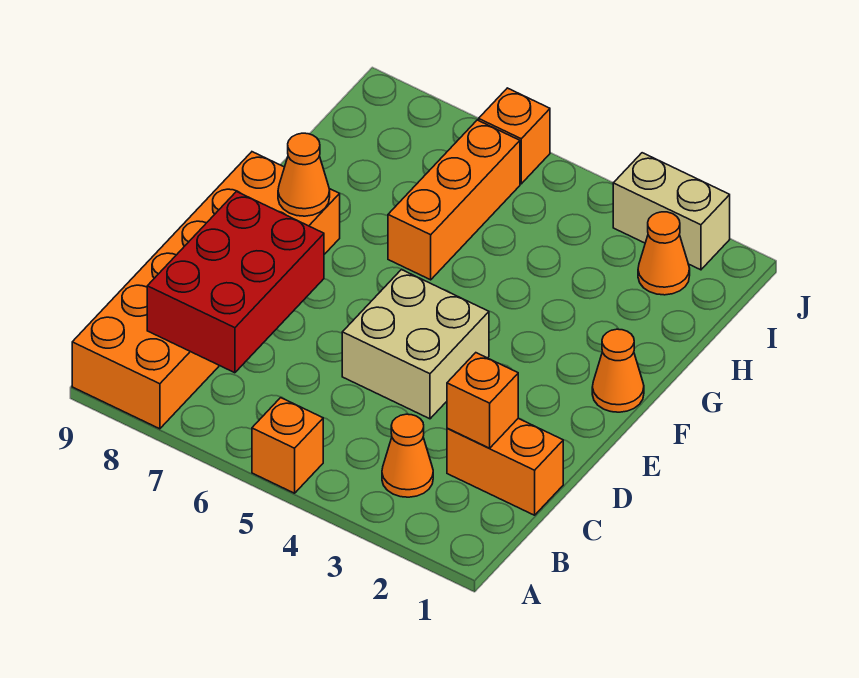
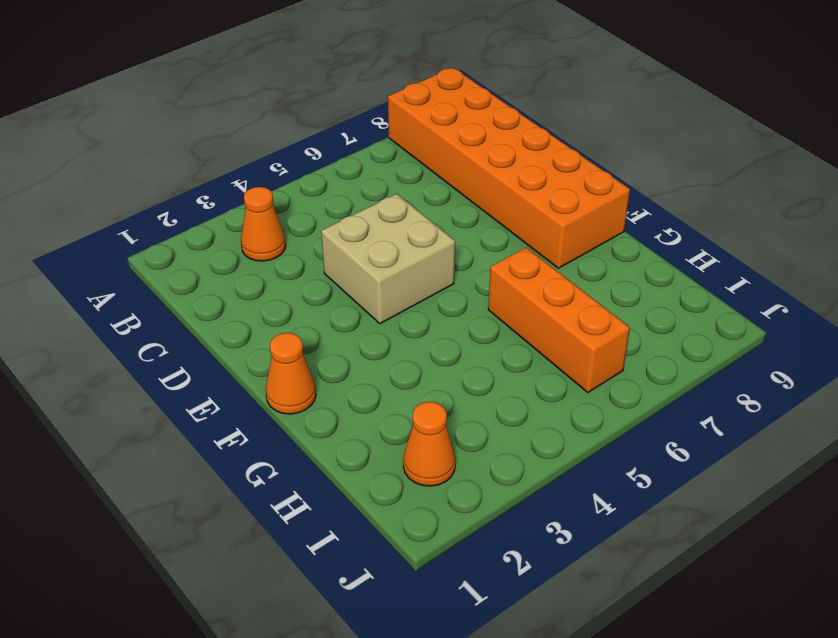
none -> orange brick A5 level 1
none -> orange brick C1:C2 level 1
none -> tan brick J2:J3 level 1

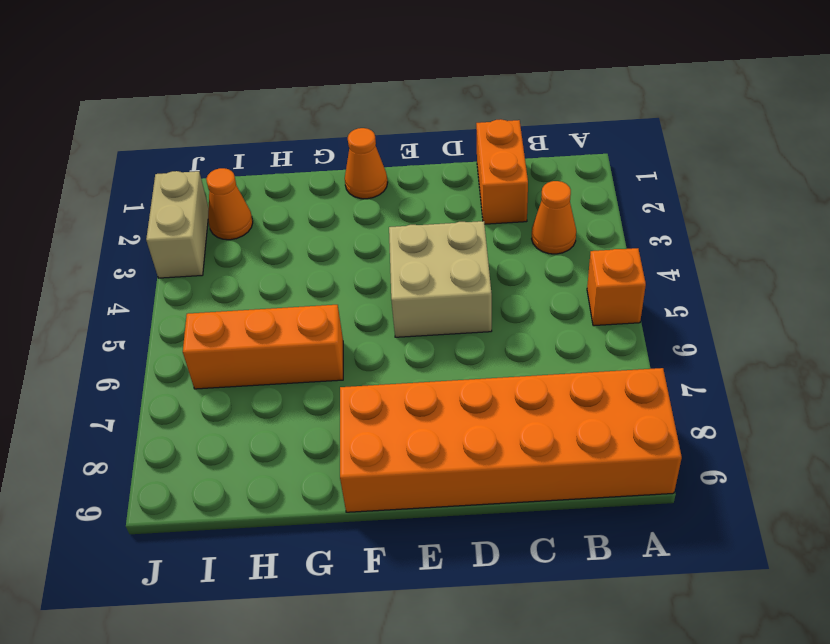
none -> orange brick J6 level 1
none -> red brick B7:D8 level 2
none -> orange brick C2 level 2

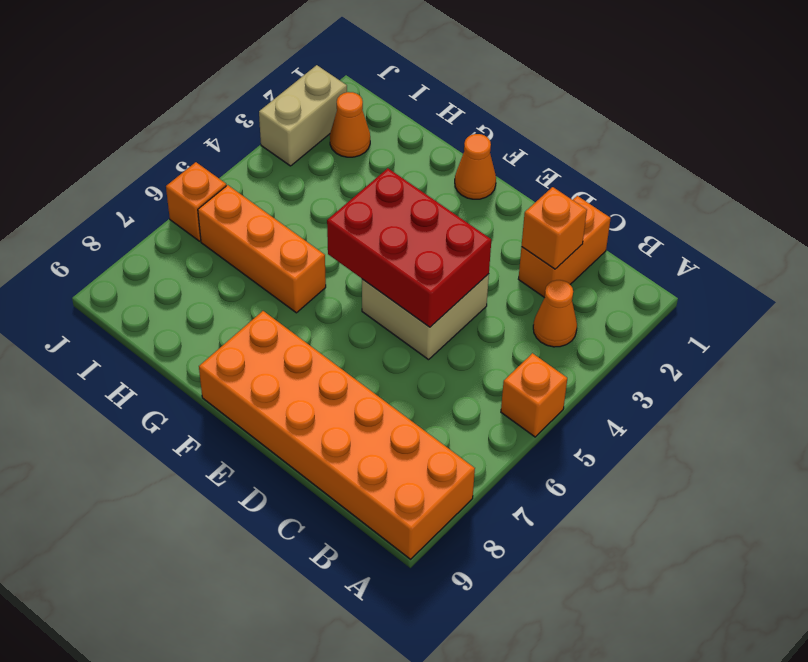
red brick D4:F5 level 2 -> red brick B7:D8 level 2
none -> orange cone F8 level 2

